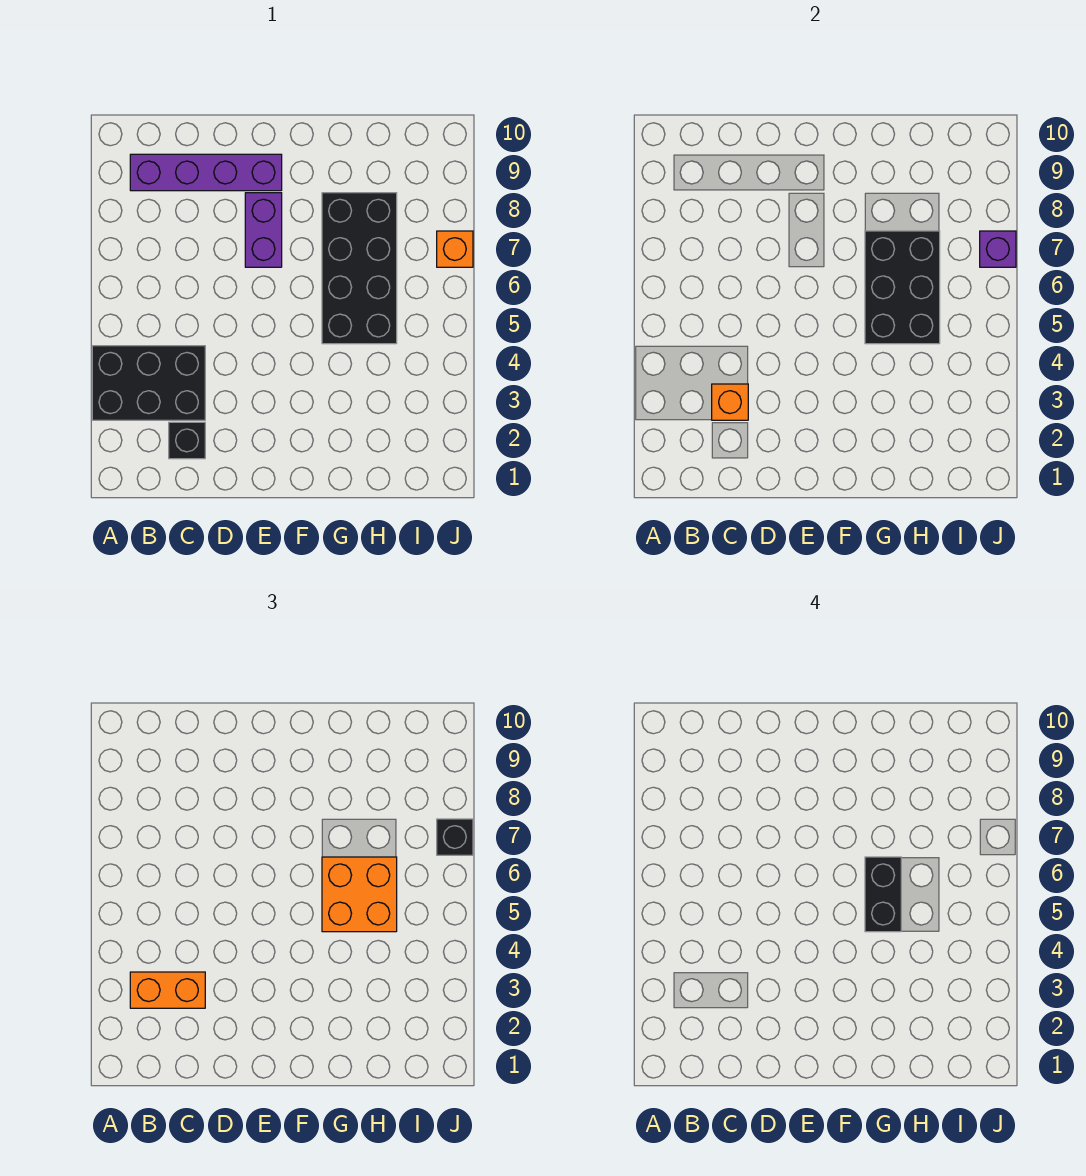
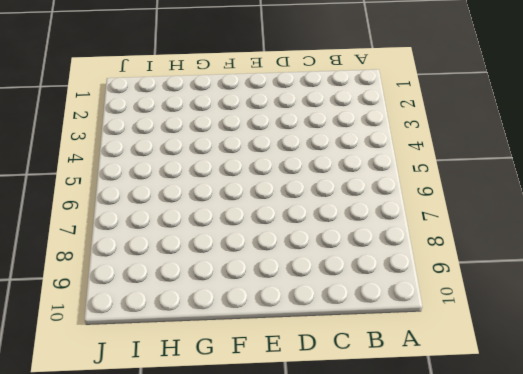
none -> black brick A3:C4 level 1
none -> purple brick B9:E9 level 1
none -> black brick C2 level 1

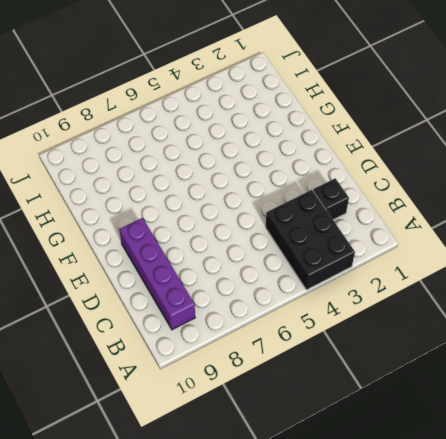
none -> purple brick E7:E8 level 1
none -> black brick G5:H8 level 1
none -> orange brick J7 level 1

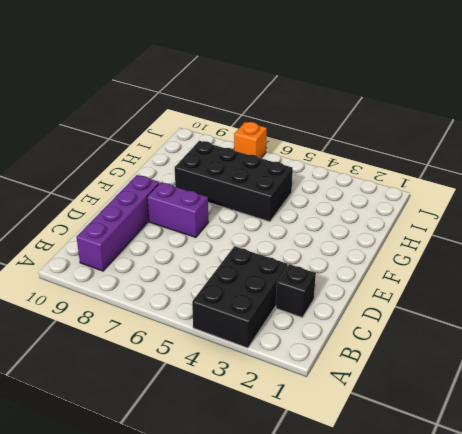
none -> orange brick C3 level 2
none -> black brick G5:H7 level 2
none -> purple brick J7 level 2

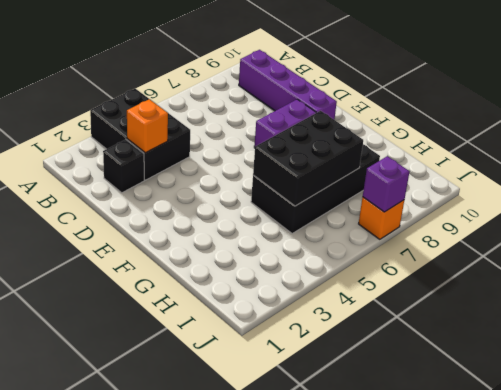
none -> orange brick B3:C3 level 3
none -> orange brick G5:H6 level 3
none -> black brick J7 level 3

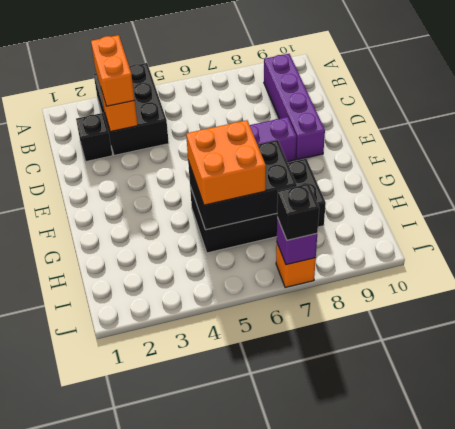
none -> black brick G5:G6 level 4

